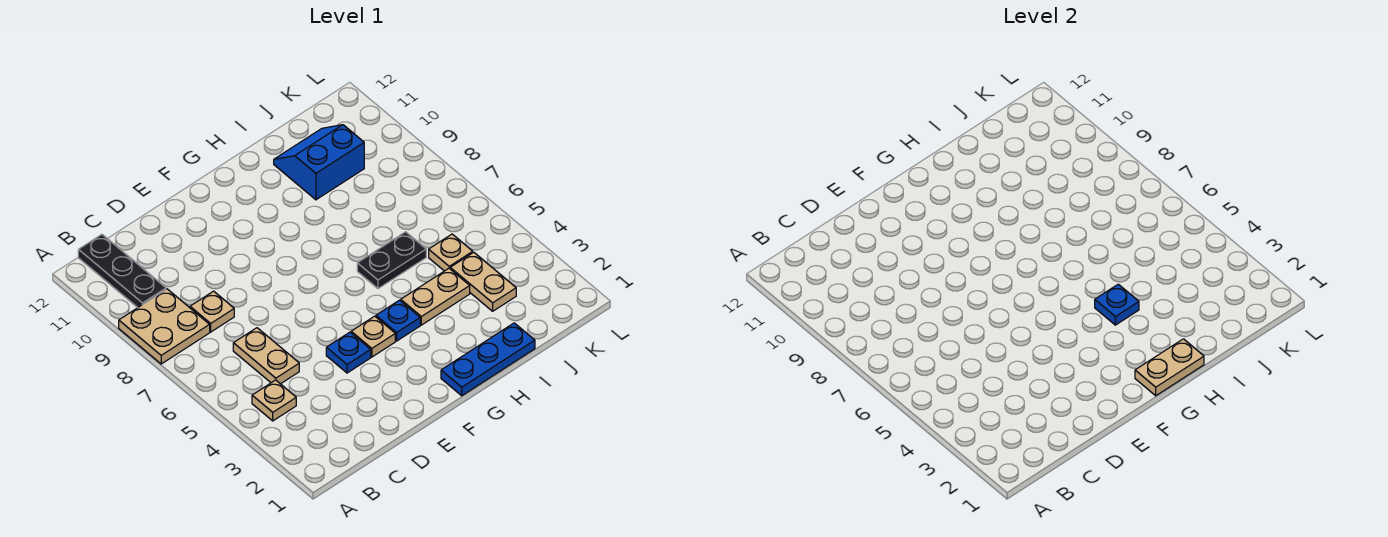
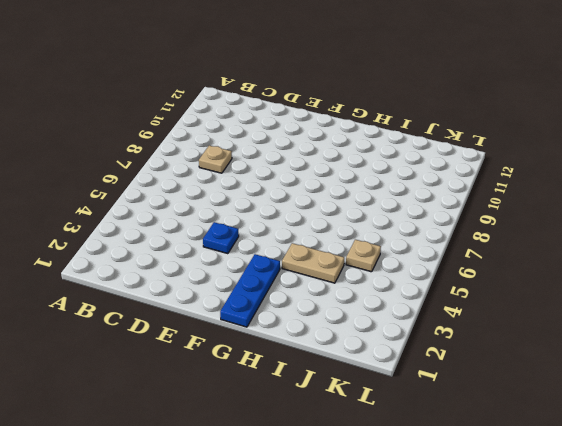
blue plate G1:G3 level 1 -> blue plate G1:I1 level 1
none -> tan plate A8:B9 level 1
none -> tan plate B4 level 1
none -> black plate B10:B12 level 1

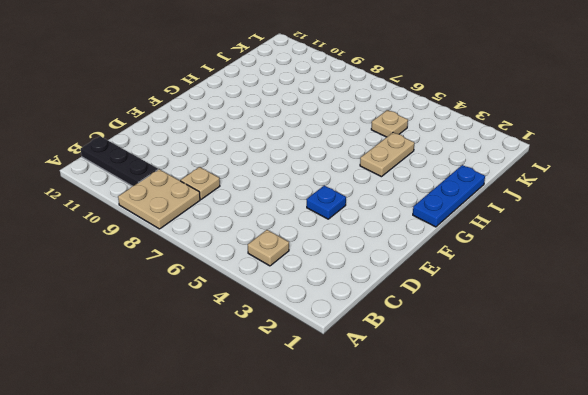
none -> tan plate C5:C6 level 1
none -> tan plate F4 level 1
none -> blue plate G4 level 1

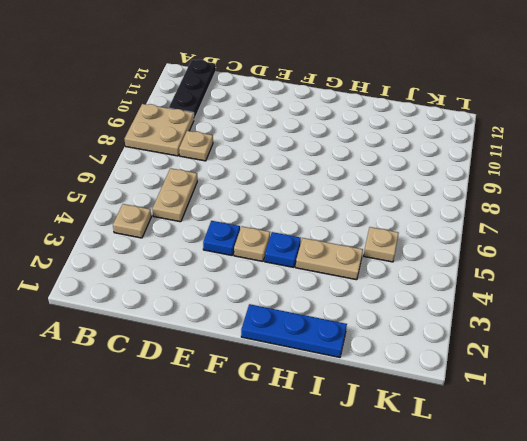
none -> black plate H6:I6 level 1
none -> blue slope I10:J11 level 1 top 10
none -> tan plate J3:J4 level 1

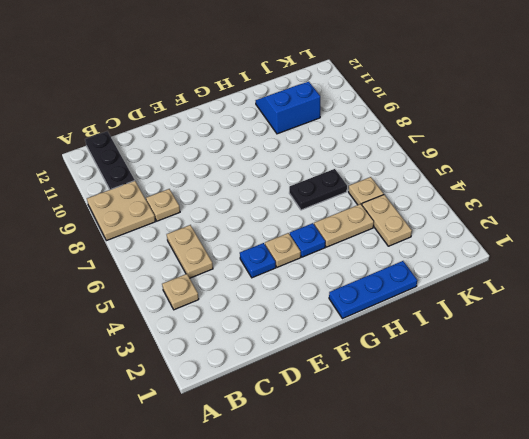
none -> tan plate G1:H1 level 2
none -> blue plate H4 level 2

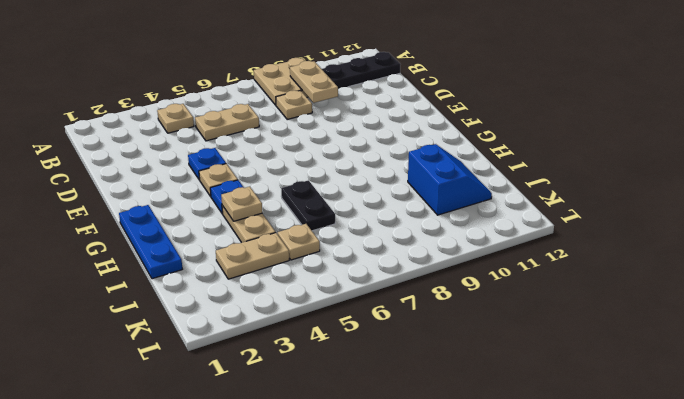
tan plate B9:C9 level 2 -> tan plate G1:H1 level 2
tan plate H4 level 2 -> blue plate H4 level 2

